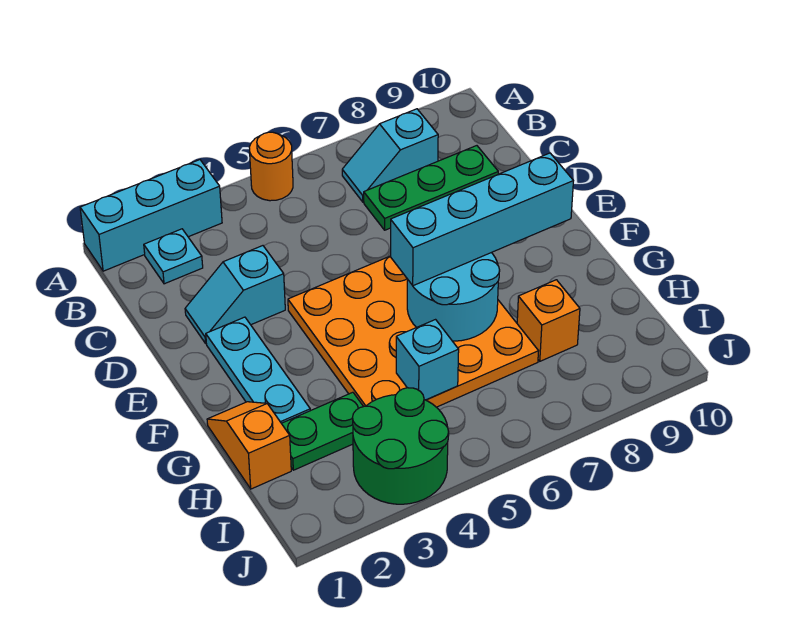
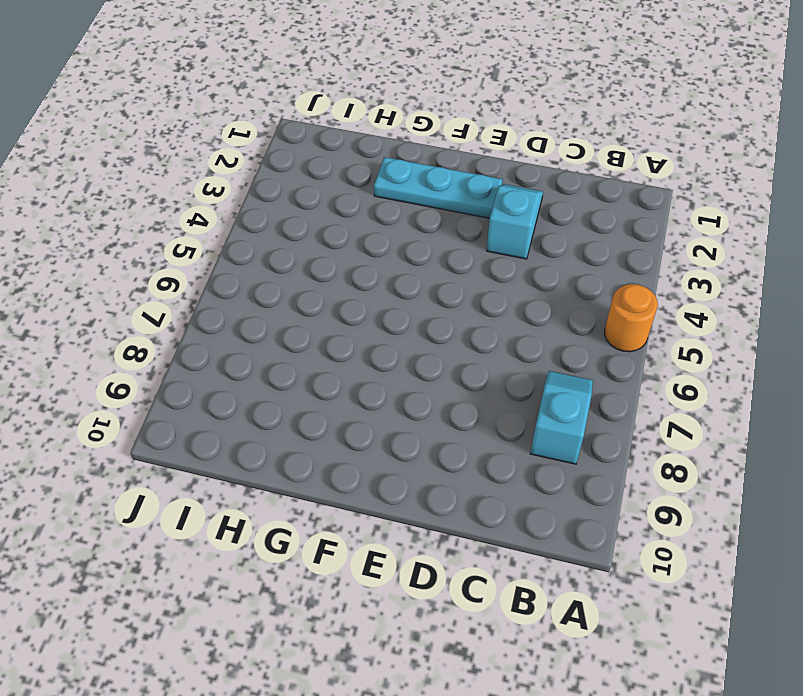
none -> cyan brick A1:A3 level 1
none -> cyan plate B2 level 1
none -> green plate C7:C9 level 1

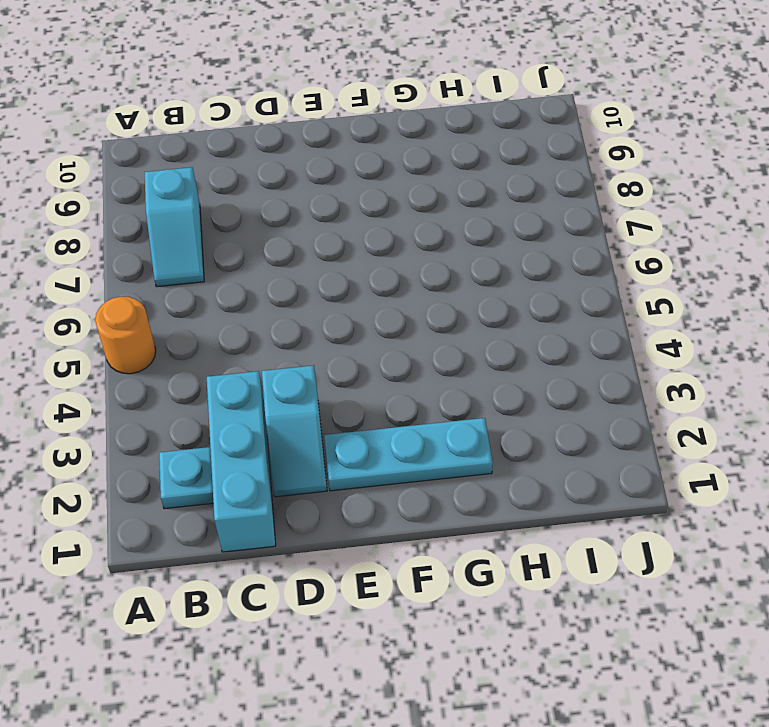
cyan brick C1:C3 level 1 -> cyan brick A1:A3 level 1
none -> green plate C7:C9 level 1
none -> orange plate E4:H7 level 1
none -> orange slope G1:H1 level 1 top H

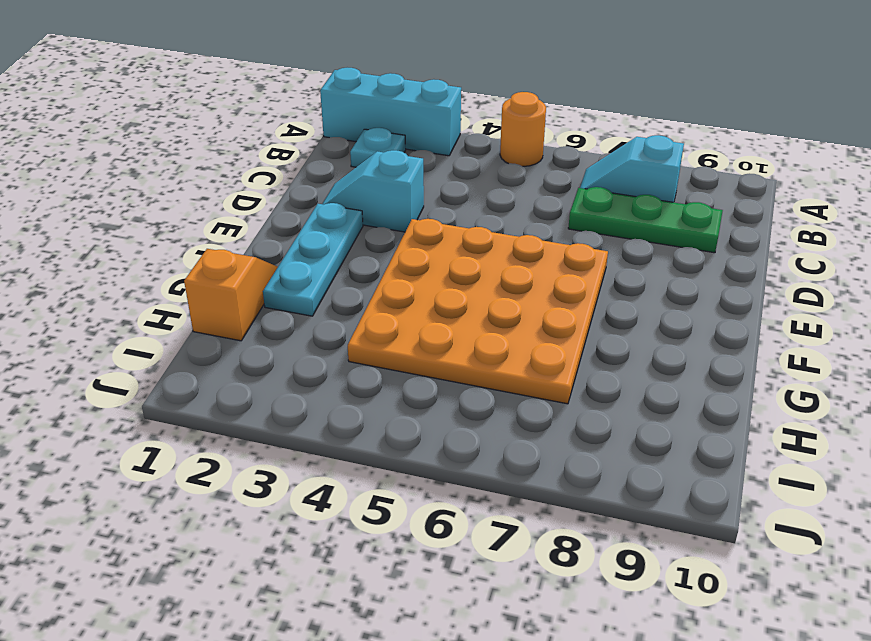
none -> green plate H2:H3 level 1
none -> orange brick H8 level 1
none -> green round brick I3:J4 level 1

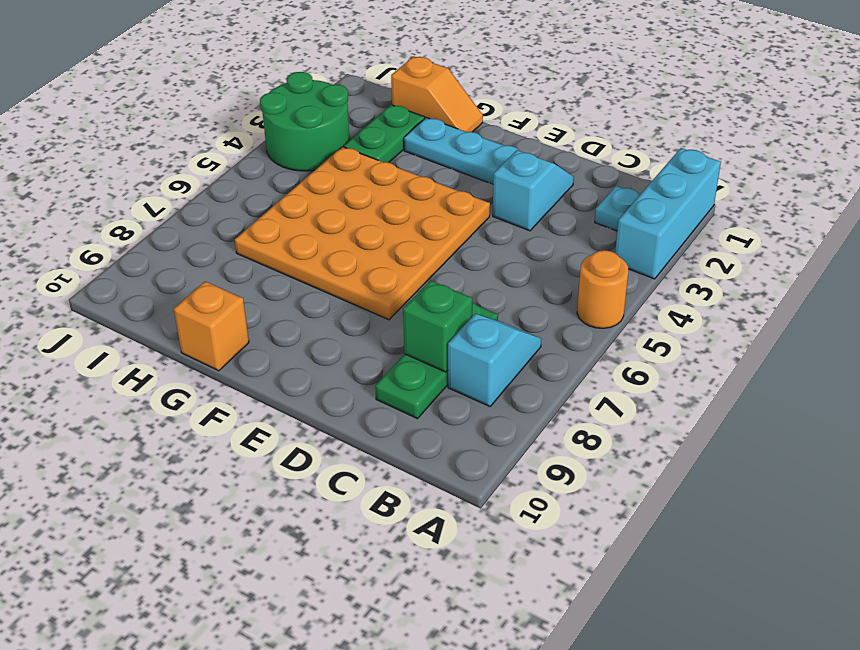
green brick C8 level 2 -> none
orange brick G10 level 1 -> orange brick H8 level 1
none -> cyan round brick F6:G7 level 2
none -> cyan brick H5 level 2
none -> cyan brick F6:F9 level 3

